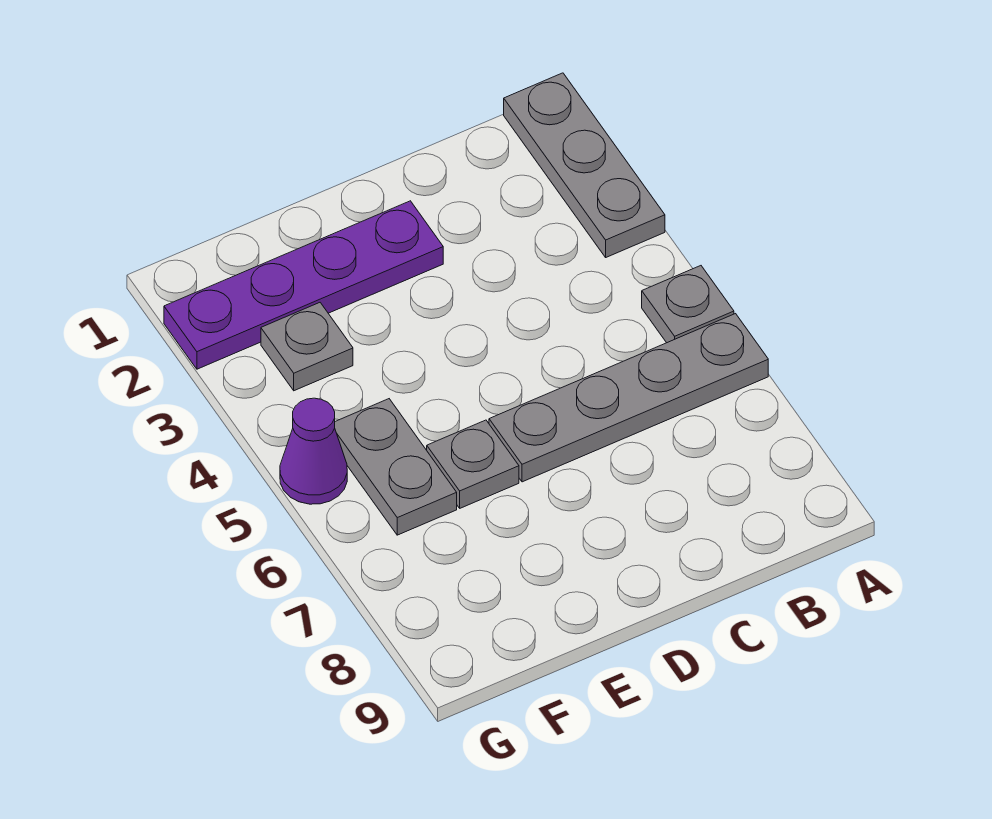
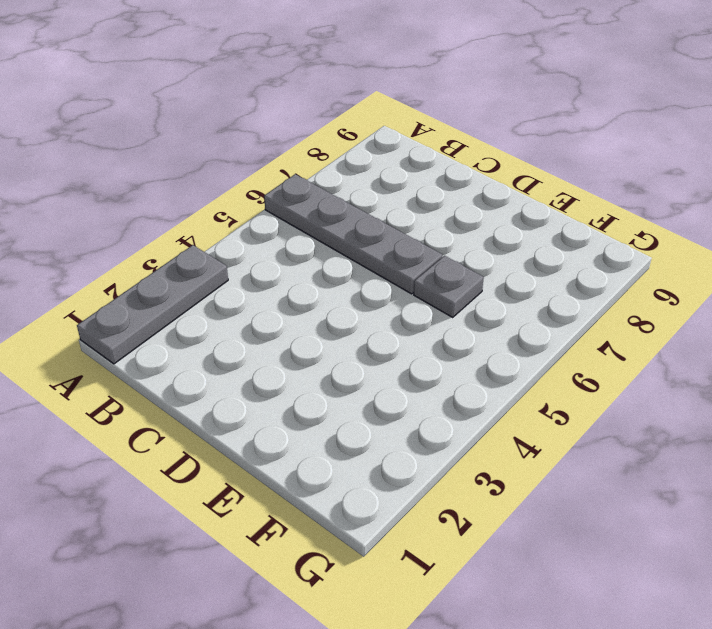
none -> grey plate A5 level 1
none -> purple plate D2:G2 level 1

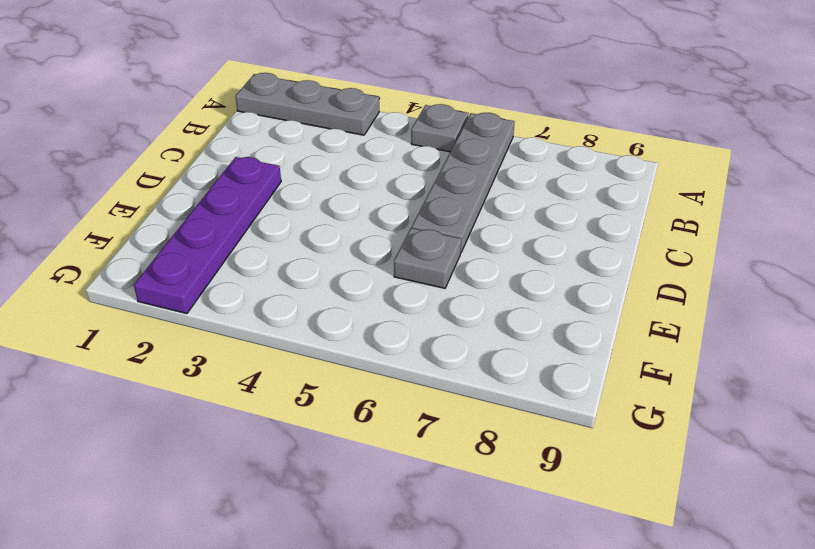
none -> grey plate F3 level 1
none -> grey plate F5:F6 level 1

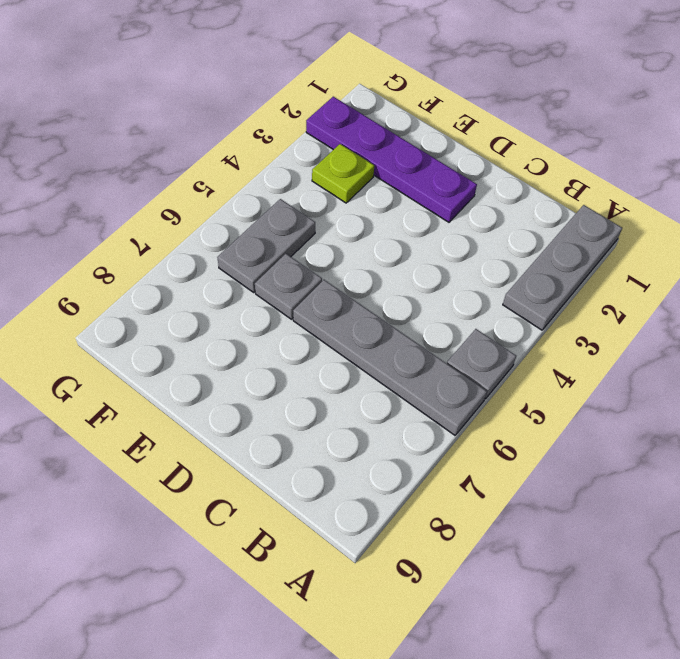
lime plate F3 level 1 -> grey plate F3 level 1
none -> purple cone G5 level 1

